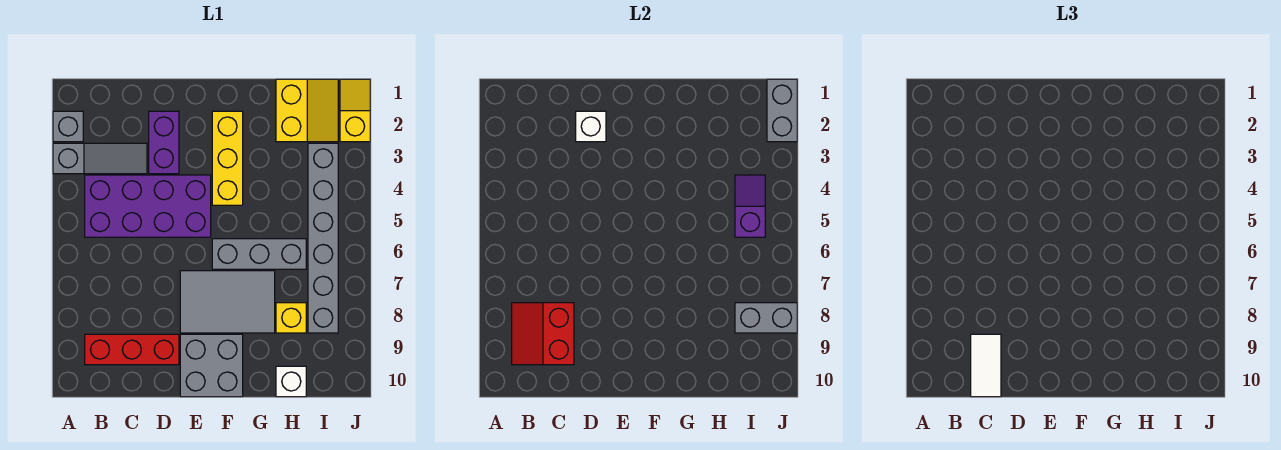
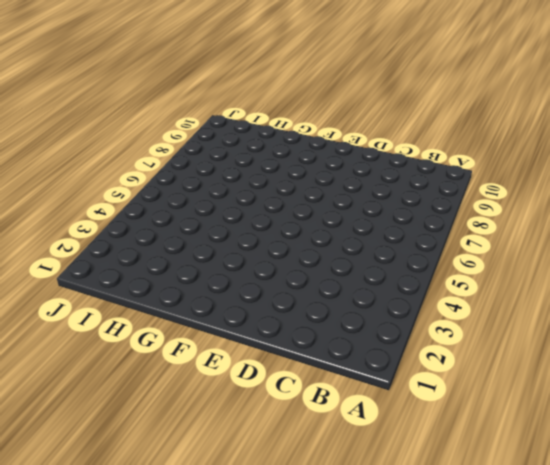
none -> grey brick A2 level 1
none -> grey slope A3:C3 level 1 top A
none -> purple brick B4:E5 level 1

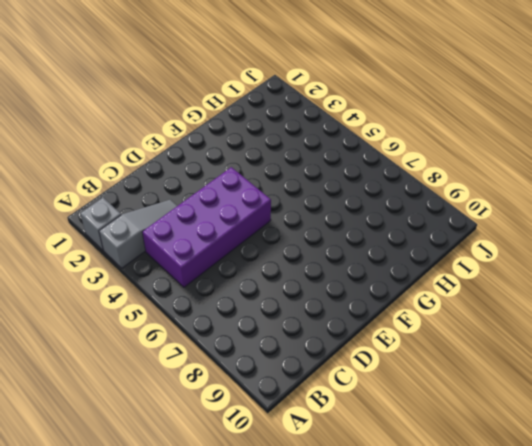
none -> red brick B9:D9 level 1
none -> purple brick D2:D3 level 1
none -> grey tile E7:G8 level 1

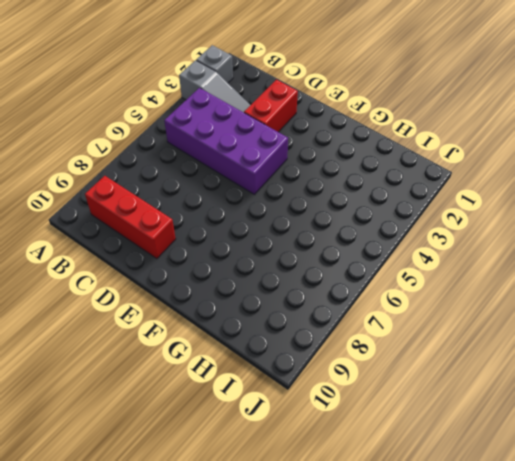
red brick D2:D3 level 1 -> purple brick D2:D3 level 1
none -> grey tile E7:G8 level 1
none -> grey brick E9:F10 level 1
none -> yellow brick F2:F4 level 1

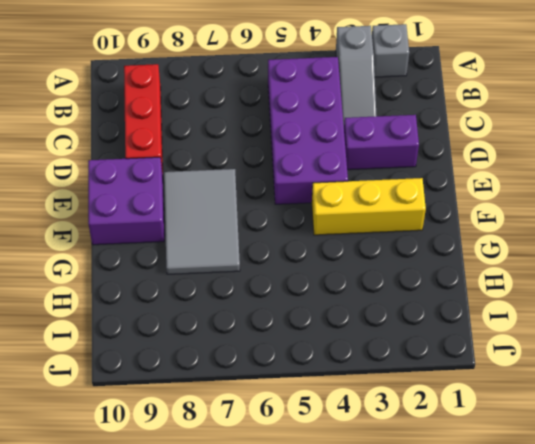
purple brick E9:F10 level 1 -> grey brick E9:F10 level 1
none -> grey brick F6:H6 level 1
none -> yellow slope H1:I2 level 1 top H
none -> yellow brick H8 level 1

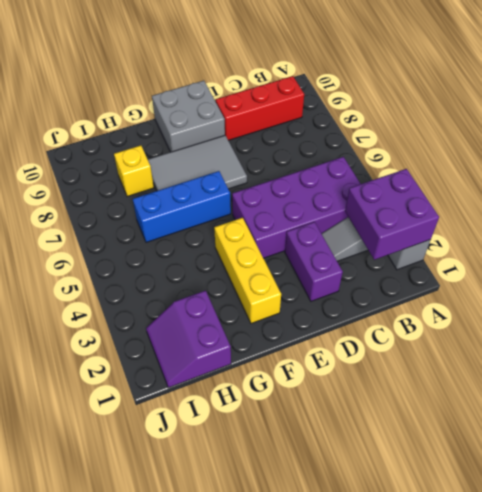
purple brick A2:B3 level 2 -> none
blue brick F6:H6 level 1 -> grey brick F6:H6 level 1
purple slope H1:I2 level 1 top H -> yellow slope H1:I2 level 1 top H
none -> white brick H10 level 1
none -> grey brick I3:I8 level 1
none -> yellow slope J1:J2 level 1 top 2

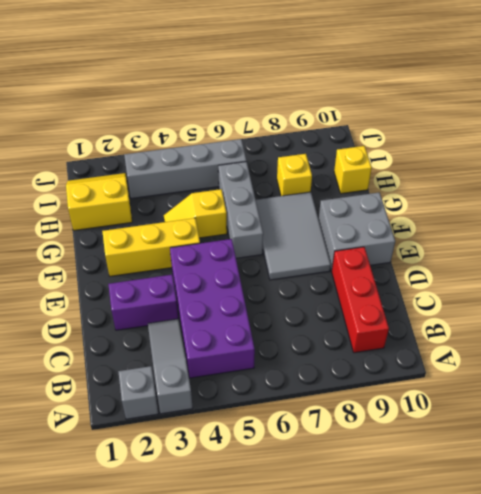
yellow slope G4:G5 level 1 top 5 -> yellow slope J1:J2 level 1 top 2
yellow brick H10 level 1 -> white brick H10 level 1
grey brick I3:I6 level 1 -> grey brick I3:I8 level 1
none -> red slope B8:C9 level 2 top C
none -> white brick D2 level 2
none -> purple slope I4:I5 level 2 top 5

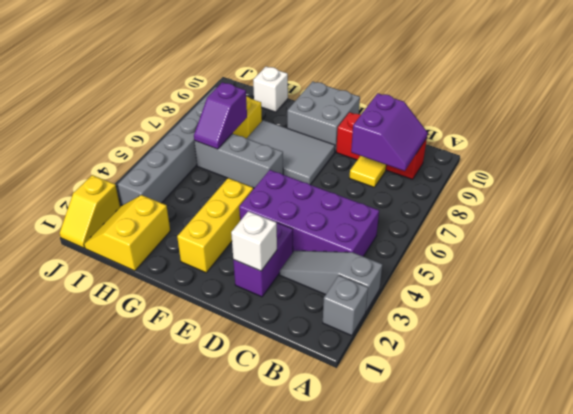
purple slope B8:C9 level 2 top C -> red slope B8:C9 level 2 top C
yellow tile C8 level 1 -> none
purple slope H6:H7 level 2 top 7 -> purple slope I4:I5 level 2 top 5
none -> grey brick I8:J8 level 2
none -> grey brick J1:J2 level 2
none -> white tile C9:C10 level 3

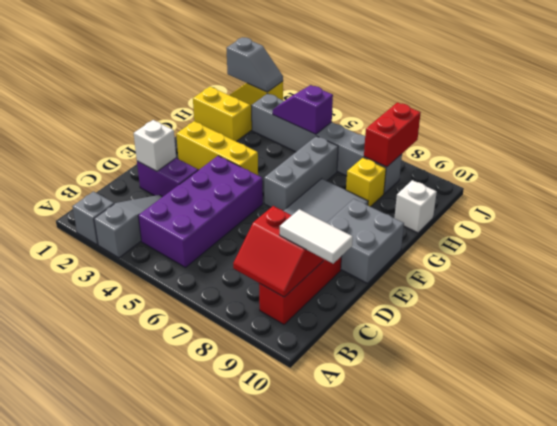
red brick I8:J8 level 2 -> grey brick I8:J8 level 2
grey slope J1:J2 level 2 top 1 -> grey brick J1:J2 level 2

